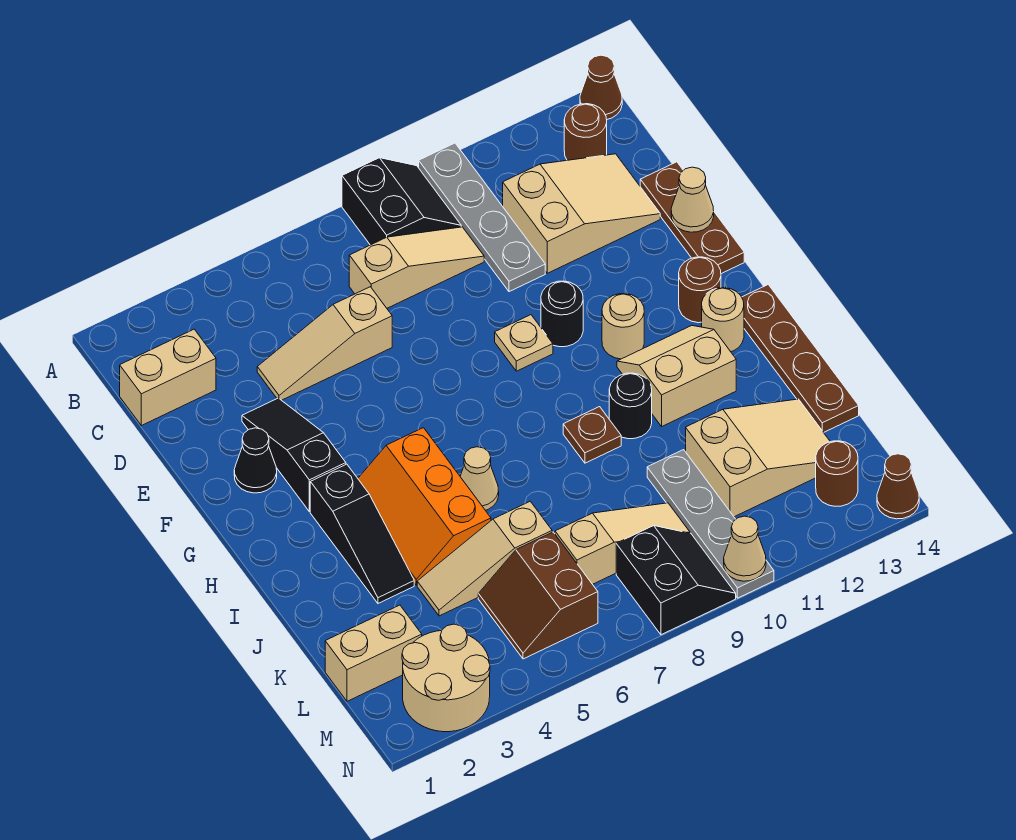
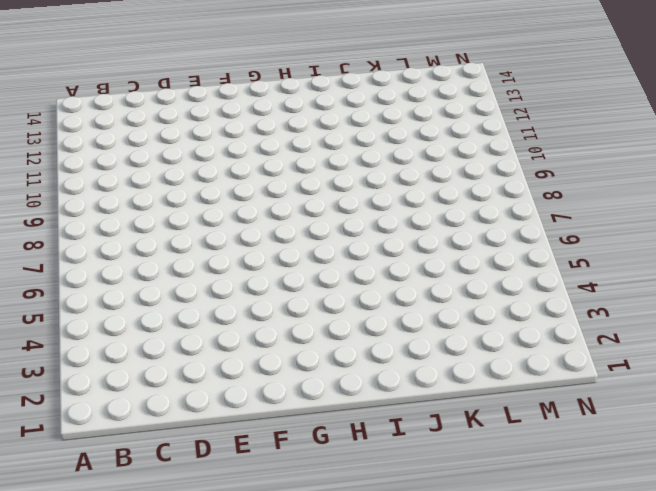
none -> black slope A8:B9 level 1 top 8
none -> grey plate A10:D10 level 1
none -> brown cone A14 level 1
none -> brown round brick B13 level 1

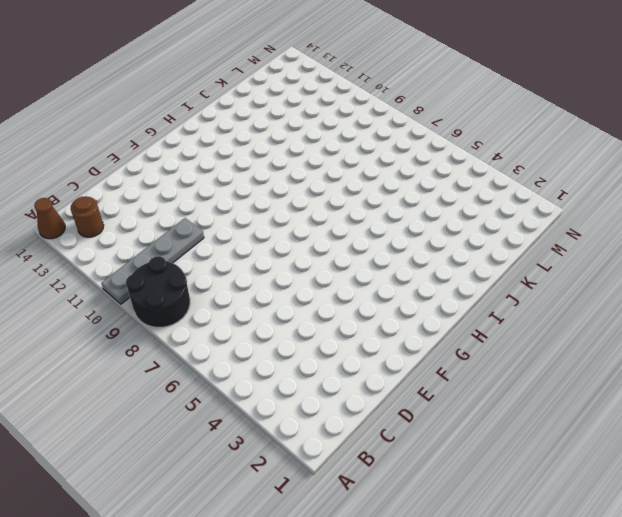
black round brick A8:B9 level 1 -> black slope A8:B9 level 1 top 8
none -> tan brick C1:C2 level 1
none -> tan slope C7:C9 level 1 top 7
none -> tan slope C11:D13 level 1 top 11
none -> tan slope D4:D6 level 1 top 6

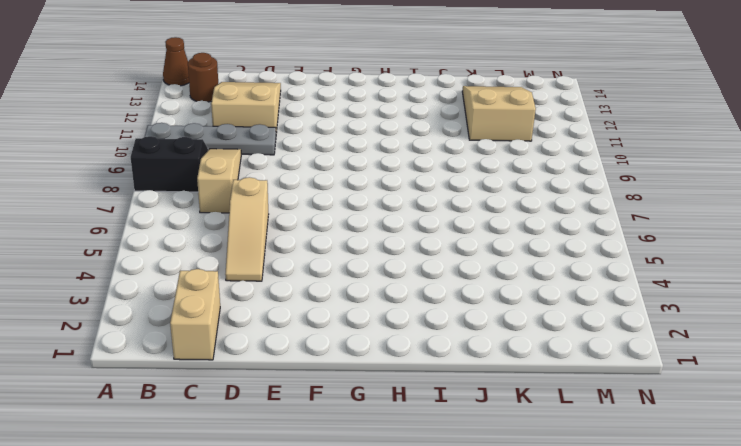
none -> brown plate D14:F14 level 1
none -> black slope E3:G3 level 1 top G
none -> black cone F2 level 1
none -> tan plate F9 level 1

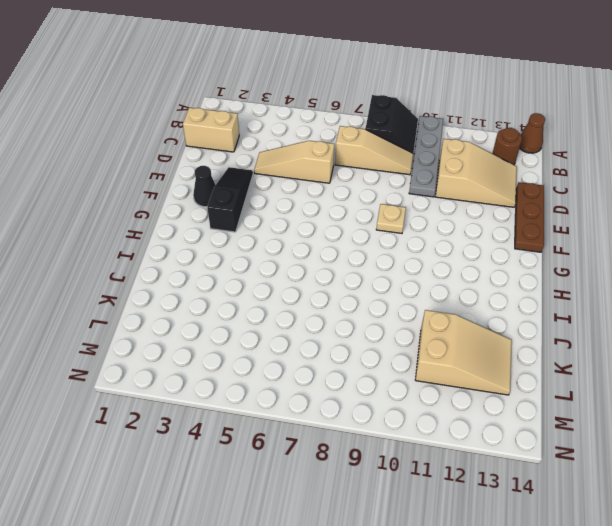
none -> black round brick F10 level 1
none -> tan round brick G11 level 1
none -> brown round brick G13 level 1
none -> black slope H3:J3 level 1 top H

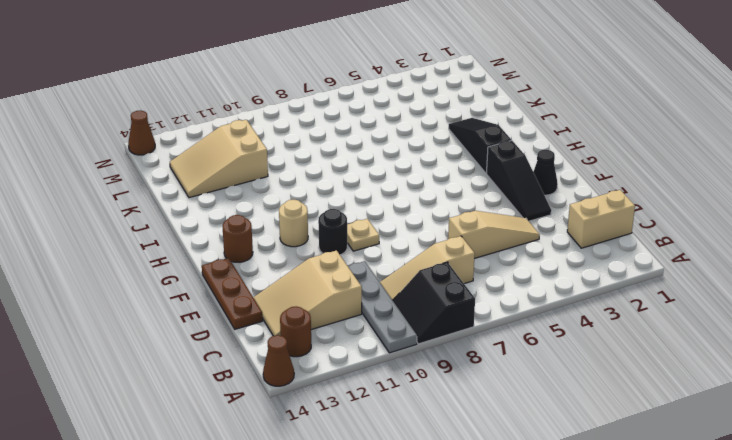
none -> orange slope H4:J5 level 1 top 5
none -> tan slope H11:I12 level 1 top I
none -> tan round brick H13 level 1
none -> brown plate H14:K14 level 1

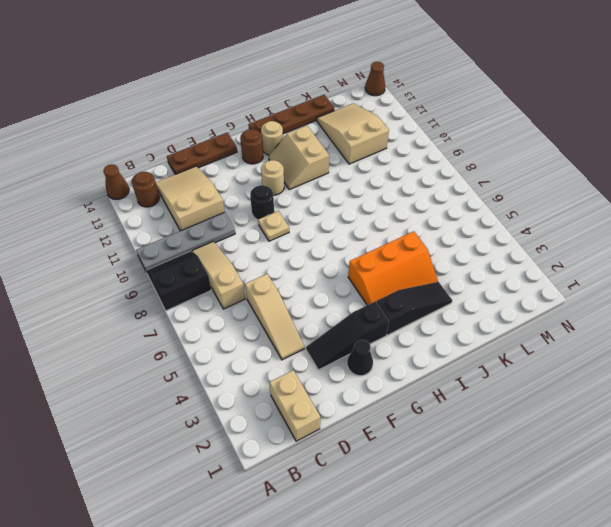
none -> tan cone I6 level 1
none -> brown plate I9 level 1
none -> black round brick I10 level 1
none -> tan slope K4:K6 level 1 top 6

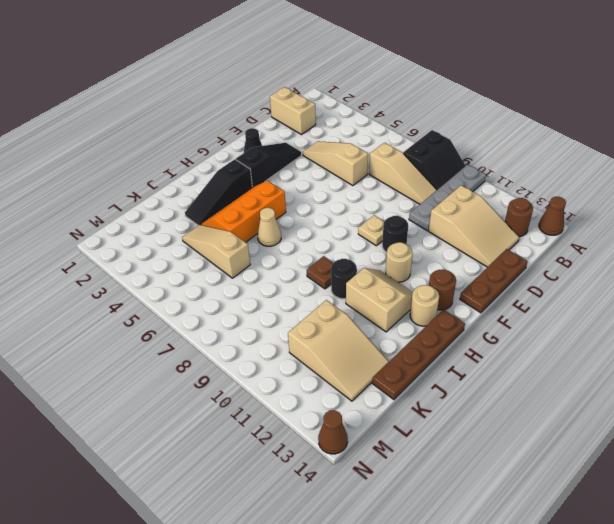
none -> grey plate K10:N10 level 1
none -> tan brick L1:L2 level 1
none -> brown slope L5:M6 level 1 top 6
none -> tan slope L7:L9 level 1 top 7

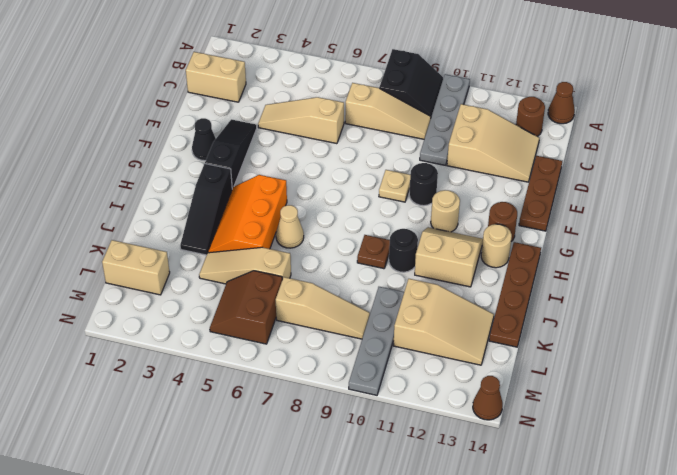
none -> tan round brick M2:N3 level 1
none -> black slope M8:N9 level 1 top 8
none -> brown round brick M13 level 1
none -> tan cone E14 level 2

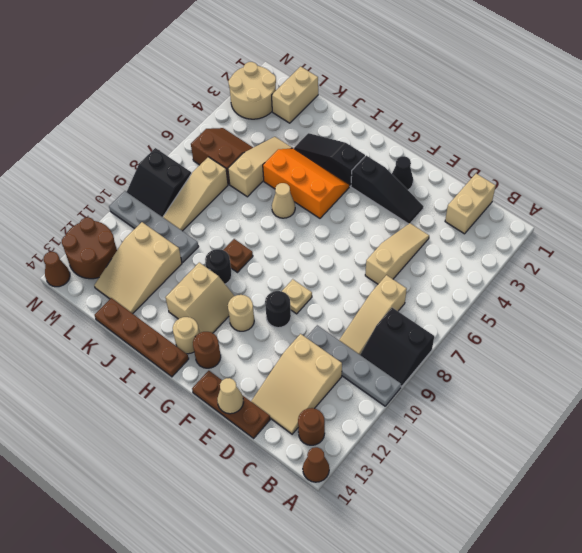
brown round brick M12:N13 level 1 -> brown round brick M13 level 1
none -> tan cone N10 level 2

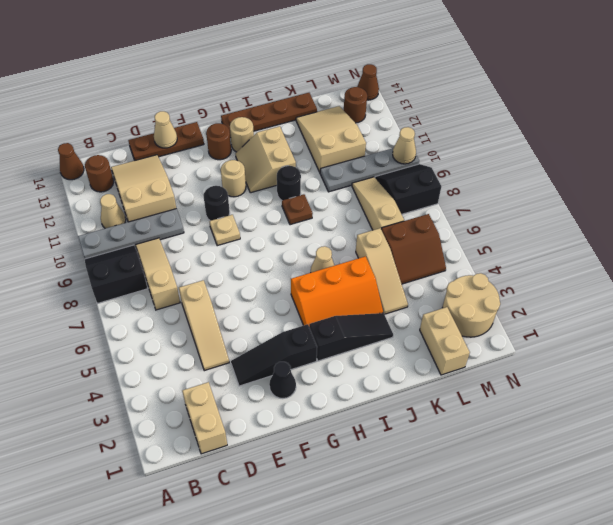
tan cone B11 level 1 -> none

